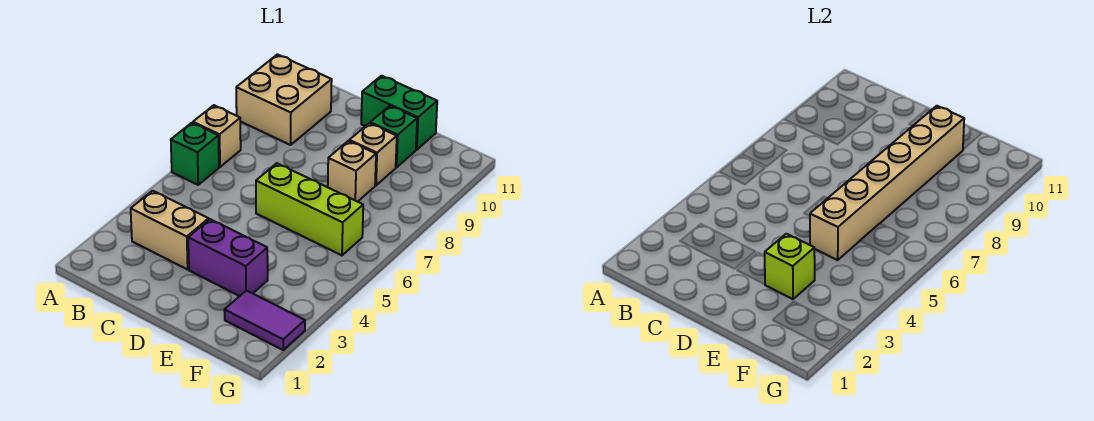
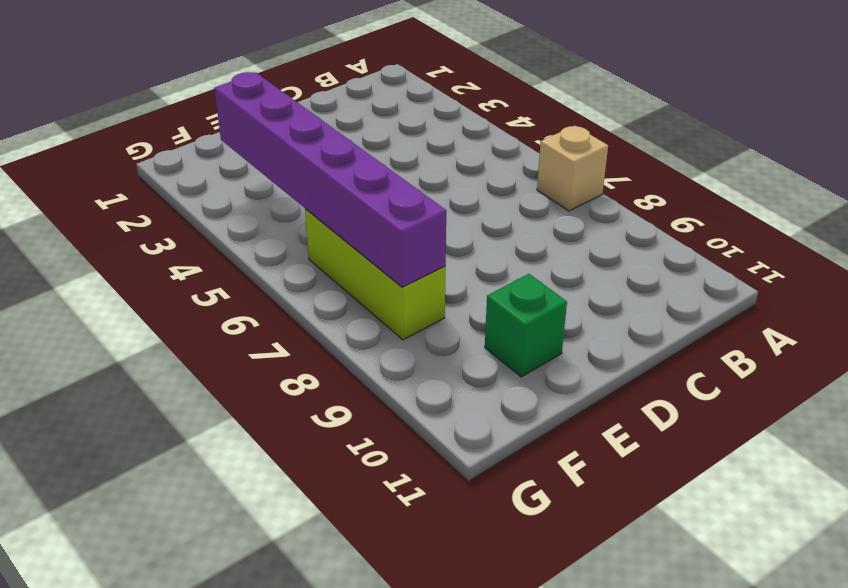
purple brick F3:F8 level 2 -> none
lime brick F6:F8 level 1 -> lime brick D6:F6 level 1
none -> green brick A6 level 1
none -> tan brick A9:B10 level 1
none -> tan brick B3:C3 level 1

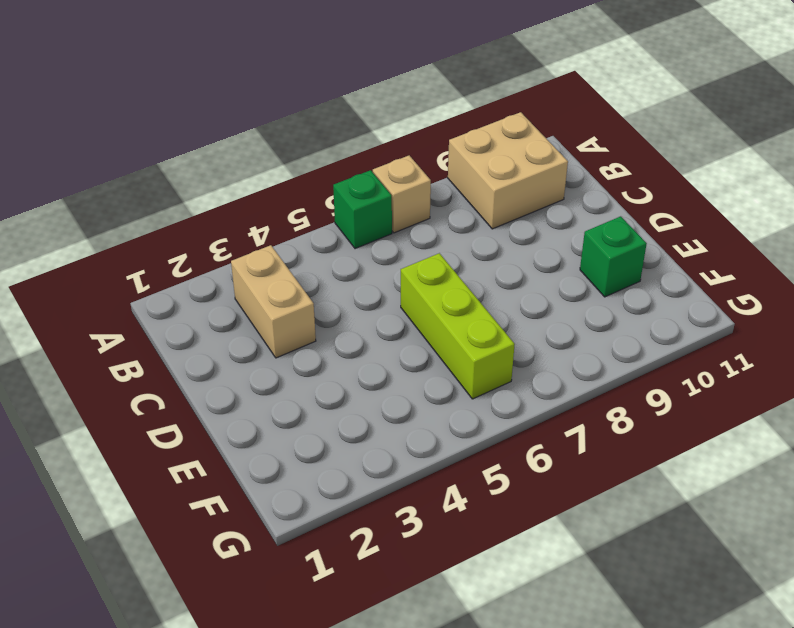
none -> purple brick D3:E3 level 1
none -> green brick D11:E11 level 1
none -> tan brick E8 level 1

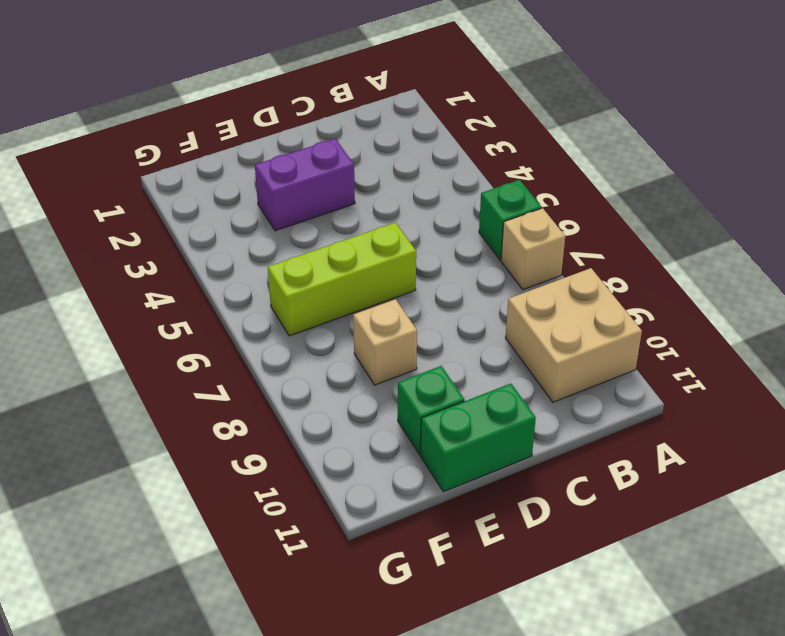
none -> tan brick B3:C3 level 1
none -> tan brick E9 level 1
none -> purple tile F2:G2 level 1

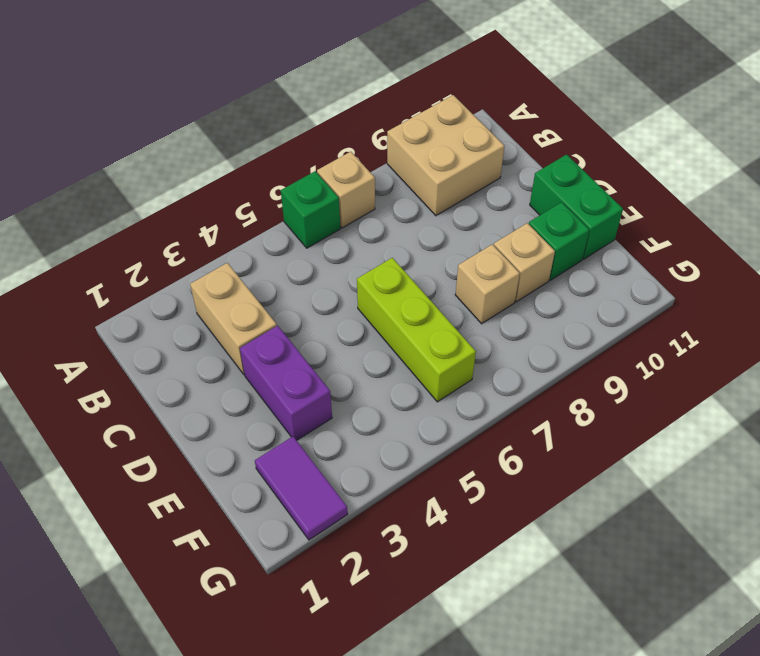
none -> lime brick E3 level 2
none -> tan brick E5:E10 level 2

